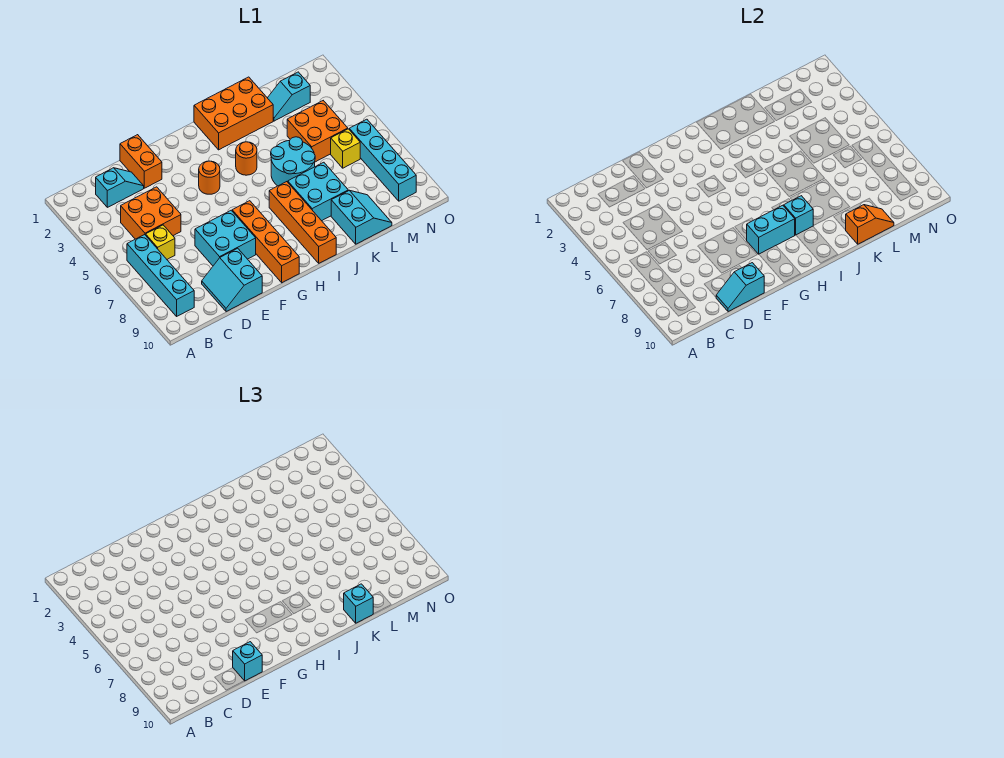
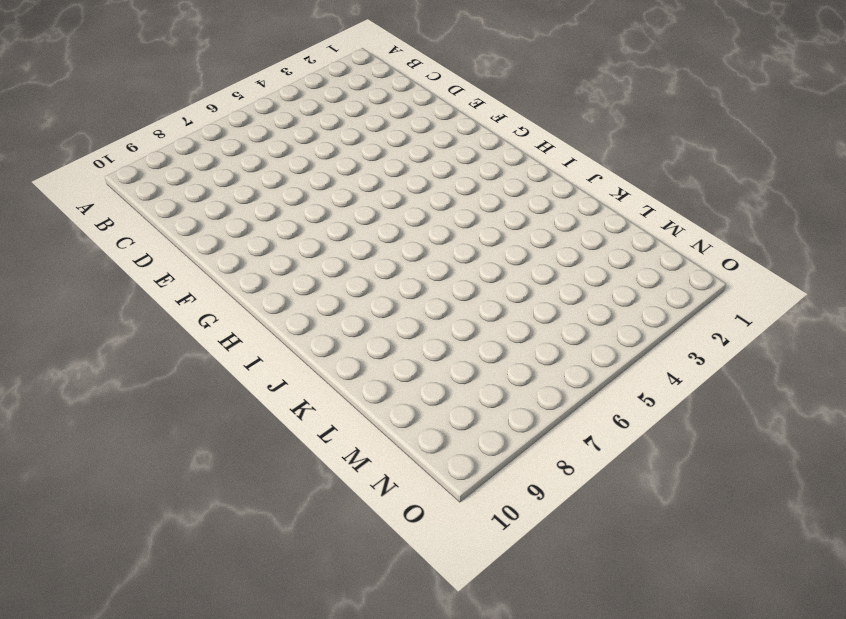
none -> cyan brick B6:B9 level 1
none -> cyan slope C2:D2 level 1 top C
none -> orange brick C4:D5 level 1

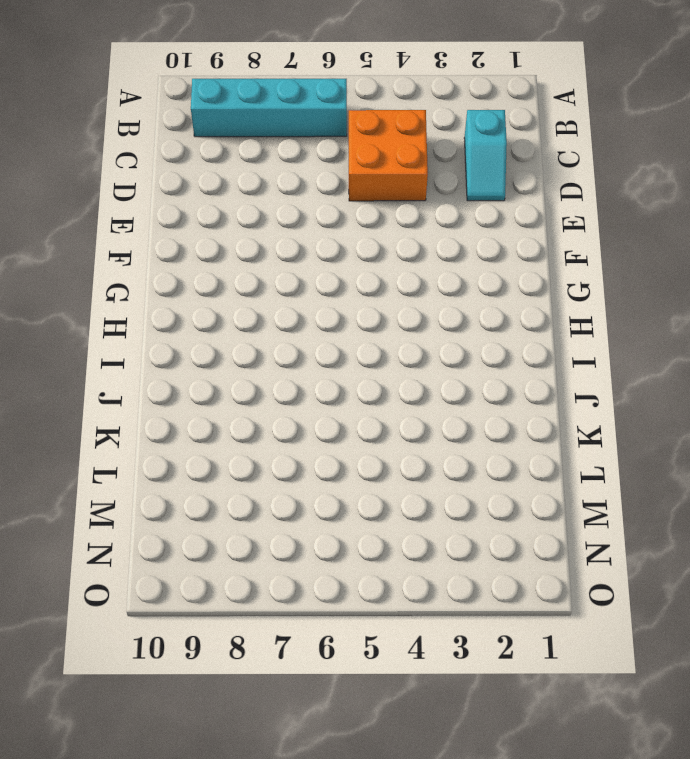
none -> yellow brick C6 level 1
none -> cyan slope D9:E10 level 1 top E
none -> orange brick E1:E2 level 1

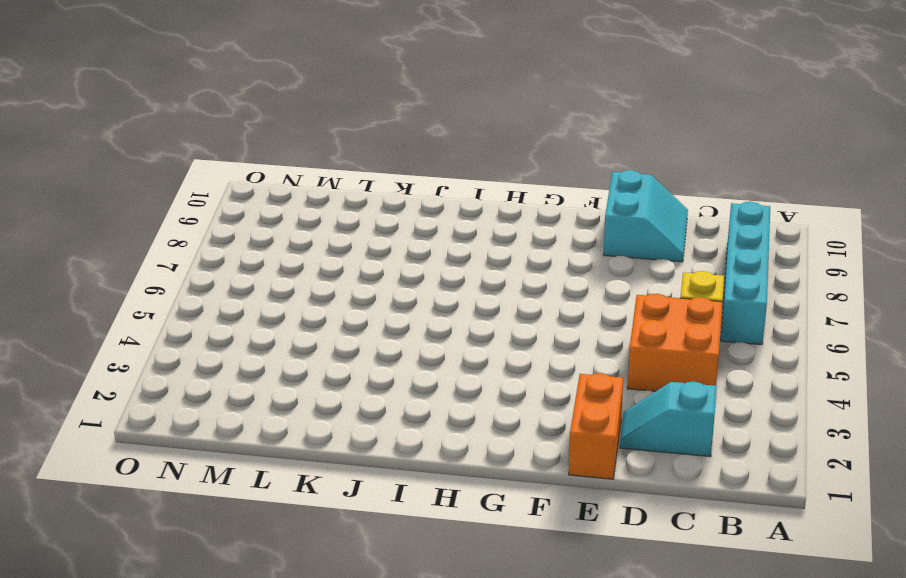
none -> cyan brick E7:F8 level 1
none -> orange round brick G4 level 1
none -> orange brick G7:G10 level 1

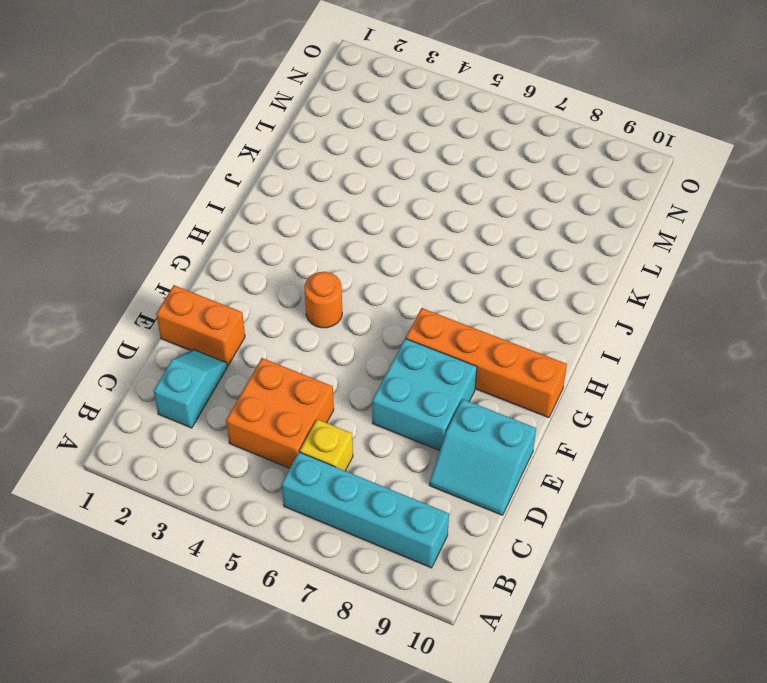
none -> orange brick I1:K2 level 1
none -> orange round brick I4 level 1
none -> orange brick I7:I10 level 1

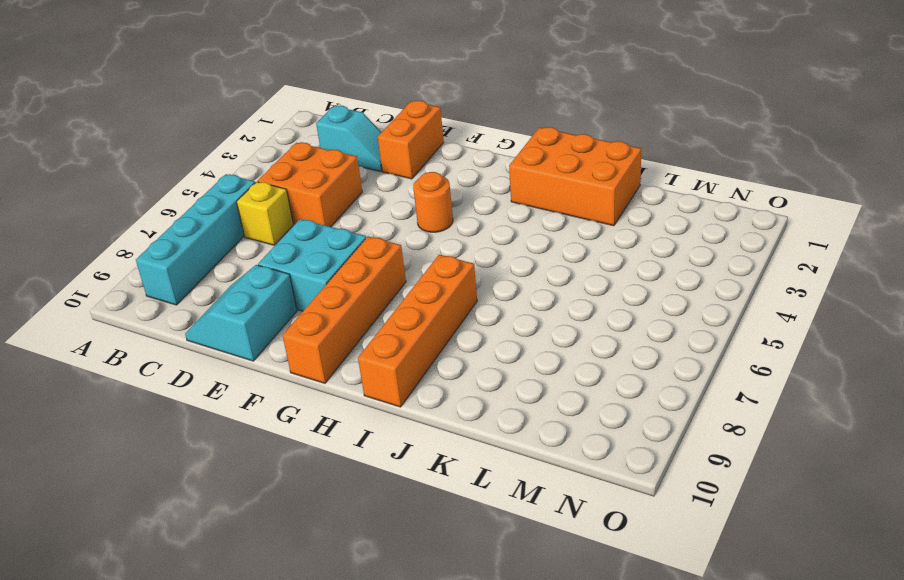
none -> orange round brick I4 level 1
none -> cyan round brick J5:K6 level 1
none -> cyan brick J7:K8 level 1

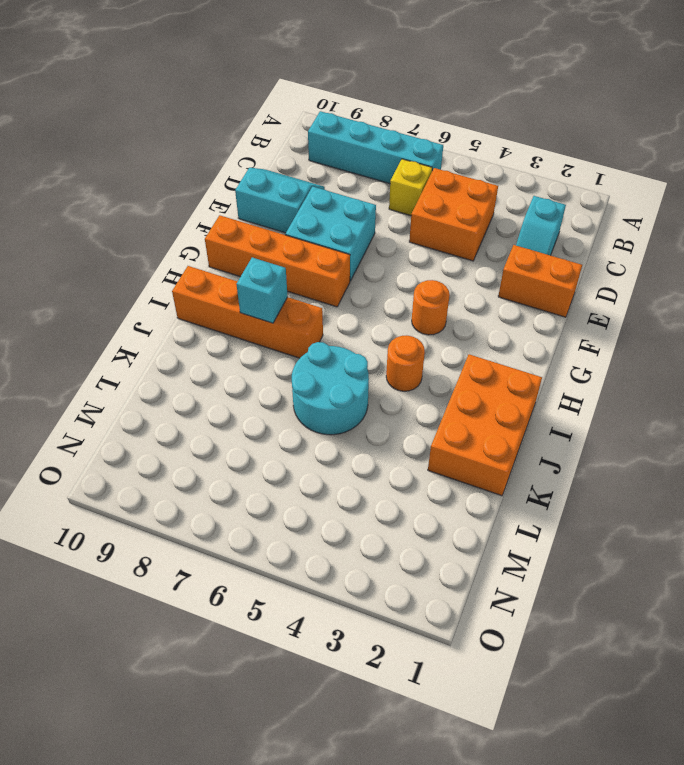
none -> cyan brick J7:K8 level 1
none -> cyan slope K9:L10 level 1 top K
none -> cyan slope L2:M2 level 1 top M

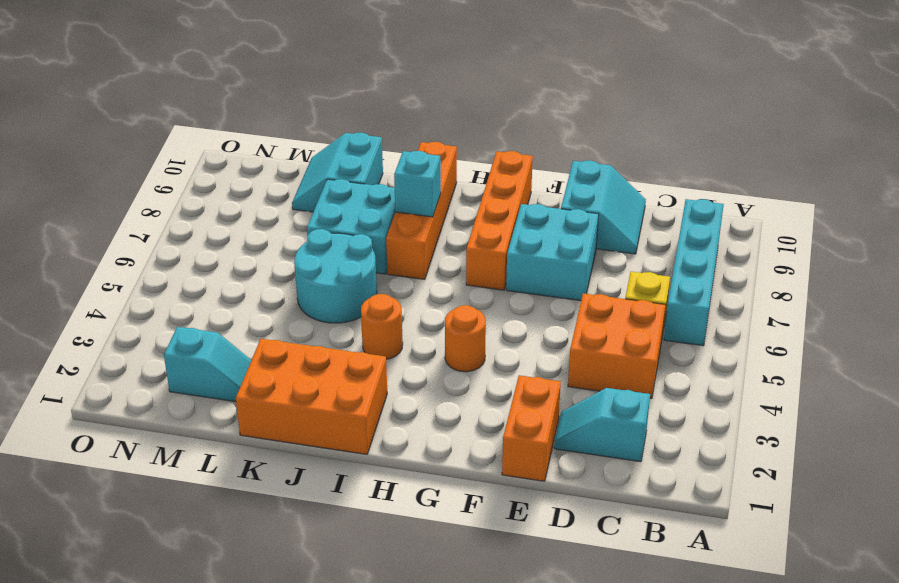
none -> orange brick L4:M5 level 1
none -> yellow brick M6 level 1
none -> cyan brick N6:N9 level 1

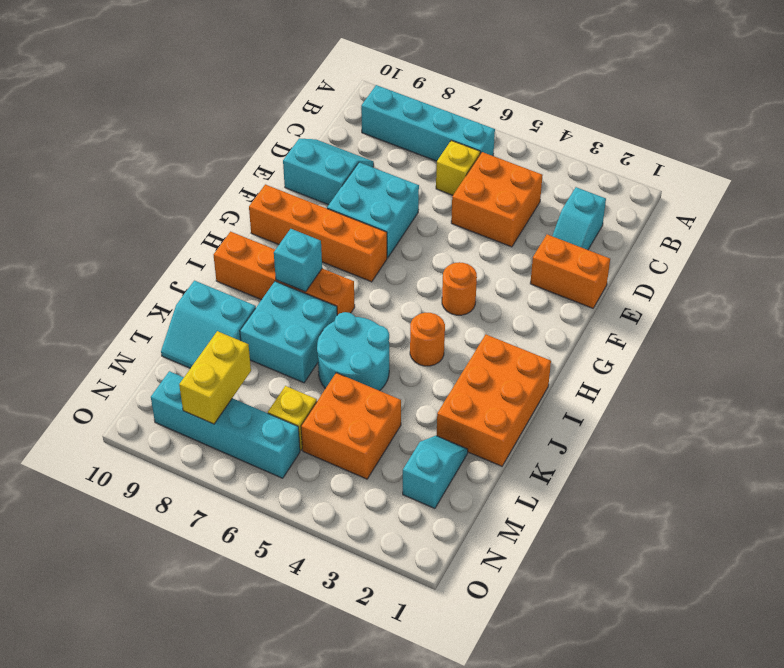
yellow brick M8:N8 level 2 -> none
none -> cyan slope D10:E10 level 2 top E
none -> cyan brick G8:H8 level 2
none -> orange slope K10:L10 level 2 top K

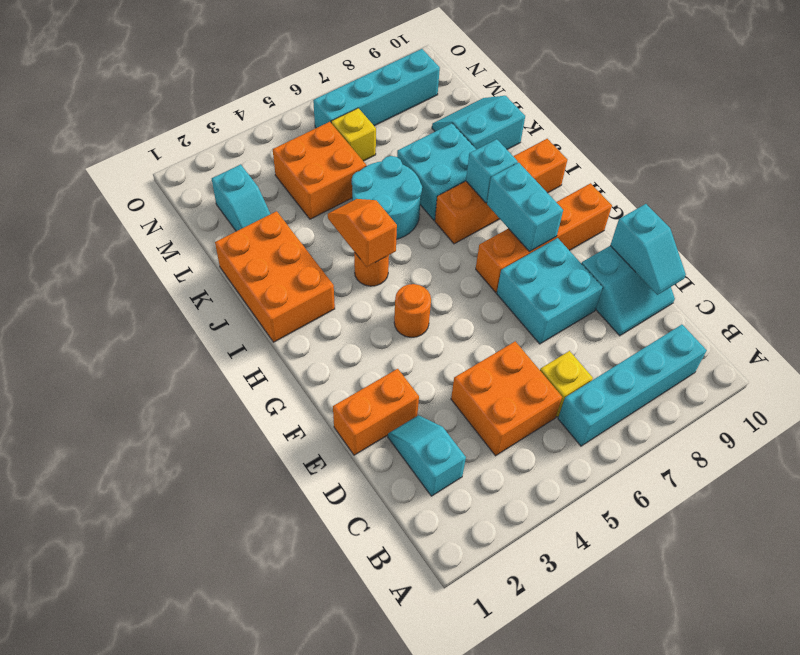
orange slope I4:J4 level 2 top I -> orange slope K10:L10 level 2 top K
none -> cyan brick E10 level 3
none -> cyan brick K10 level 3

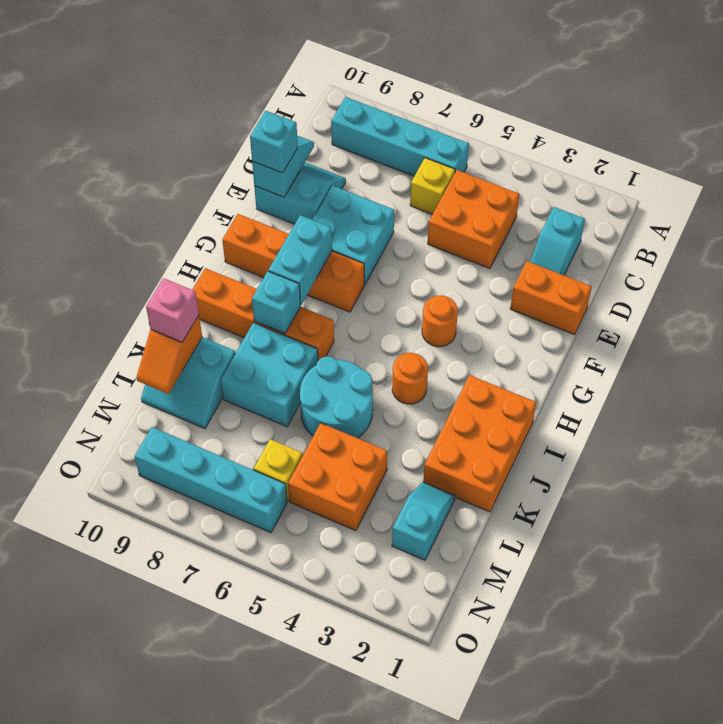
pink brick K10 level 3 -> cyan brick K10 level 3

